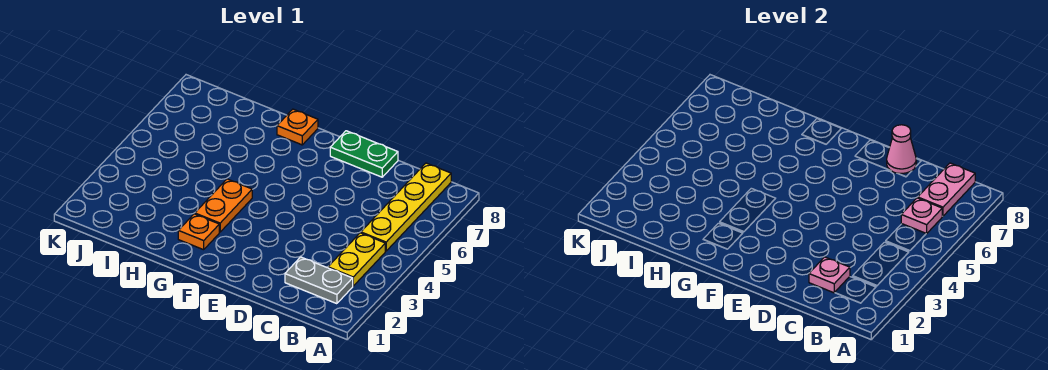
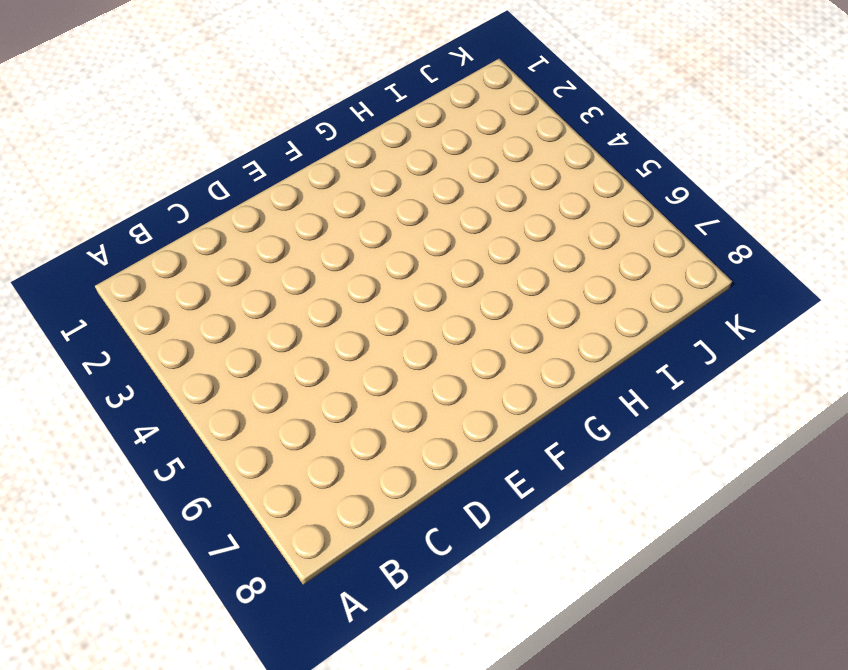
none -> grey plate B2:C2 level 1
none -> yellow plate B3:B4 level 1

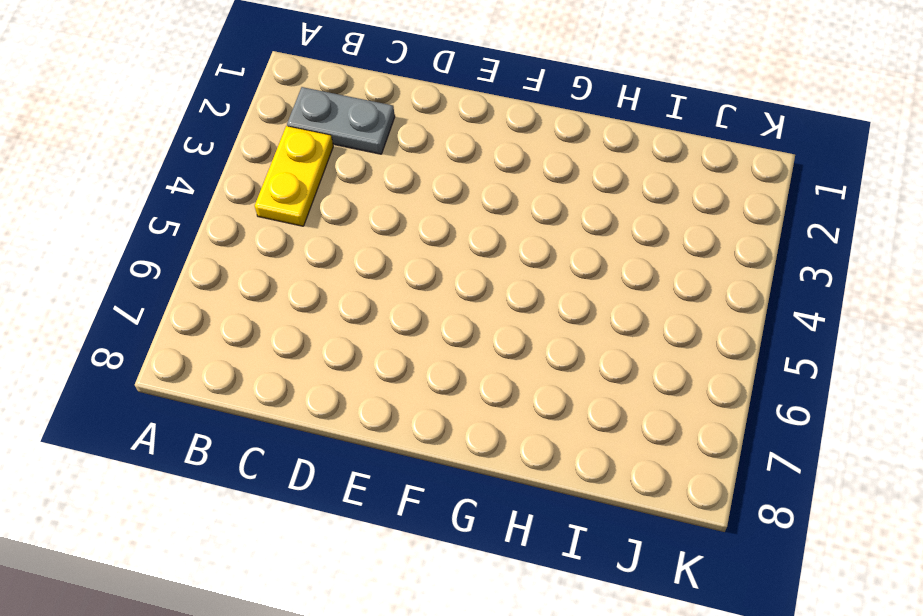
none -> yellow plate B5:B8 level 1
none -> green plate D8:E8 level 1

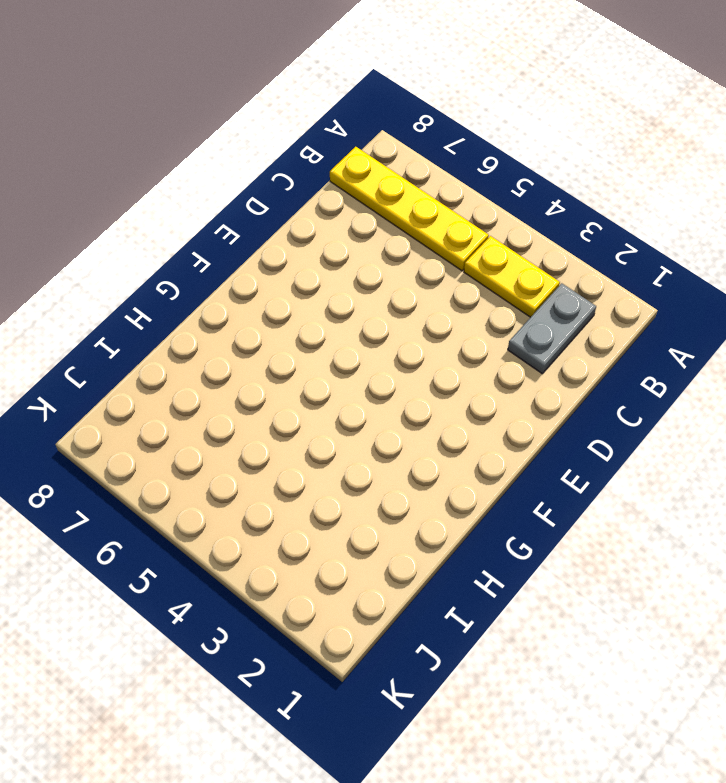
none -> green plate D8:E8 level 1
none -> orange plate G2 level 1

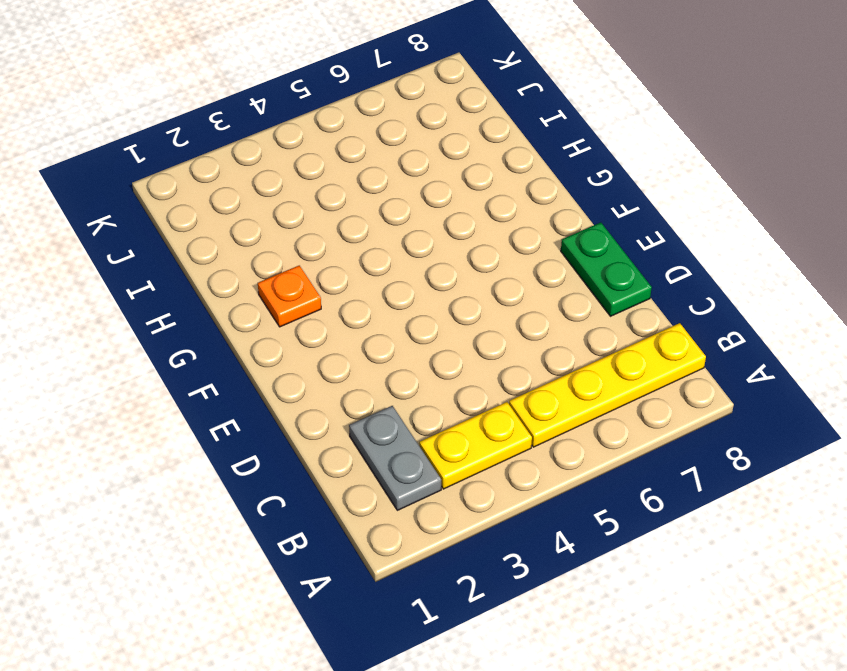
none -> orange plate G3:G4 level 1
none -> orange plate G8 level 1

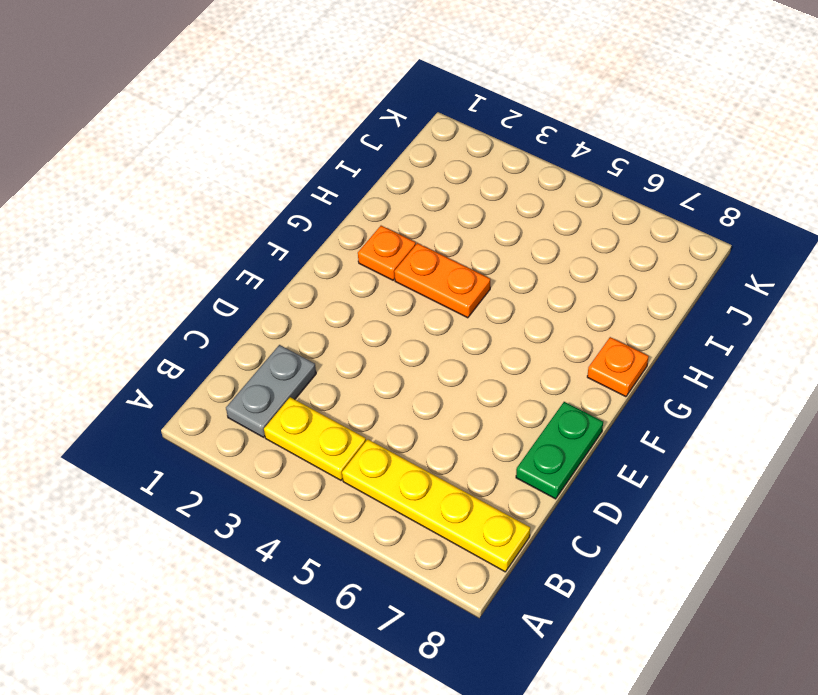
none -> pink plate B6 level 2
none -> pink plate B7:B8 level 2

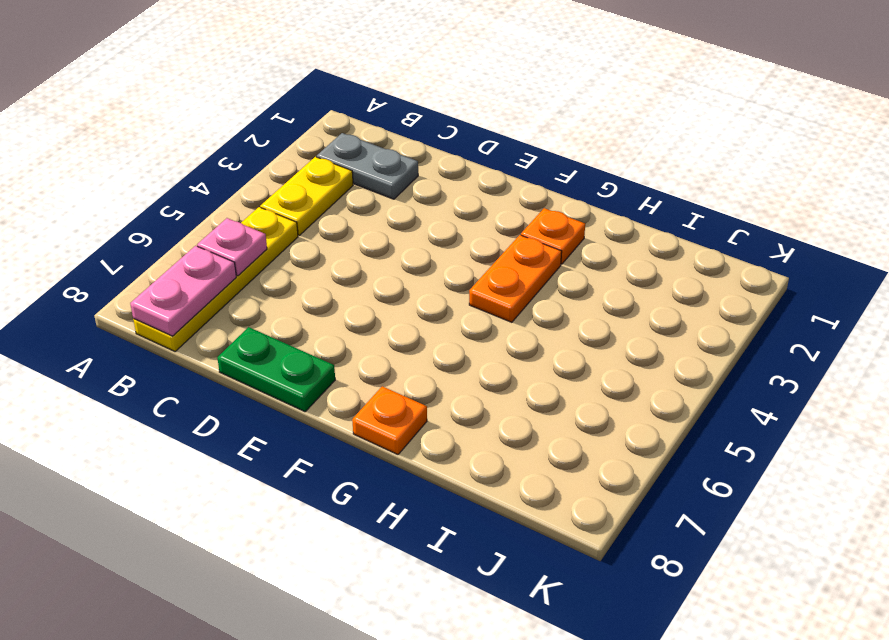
none -> pink plate C2 level 2
none -> pink cone D8 level 2

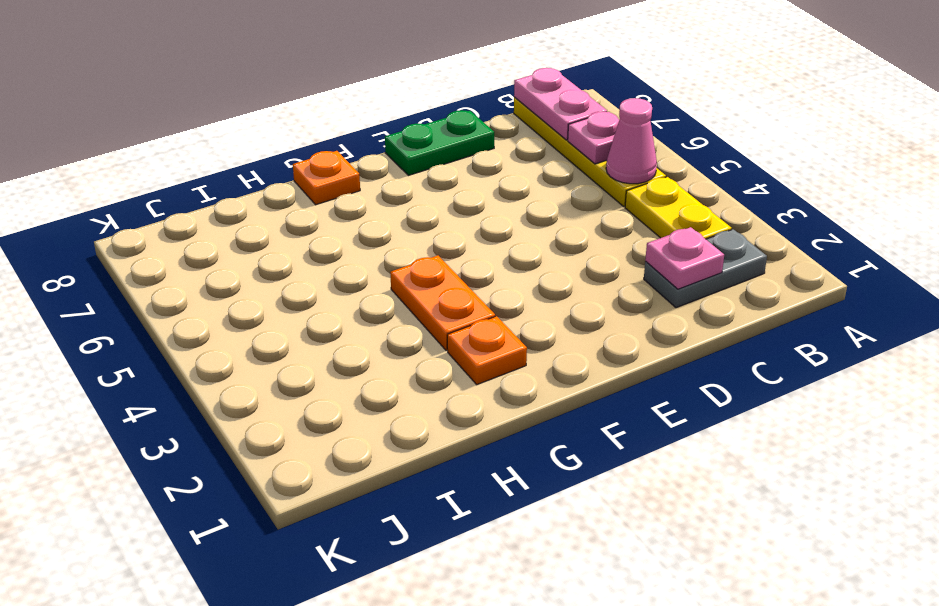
pink cone B5 level 2 -> pink cone D8 level 2

